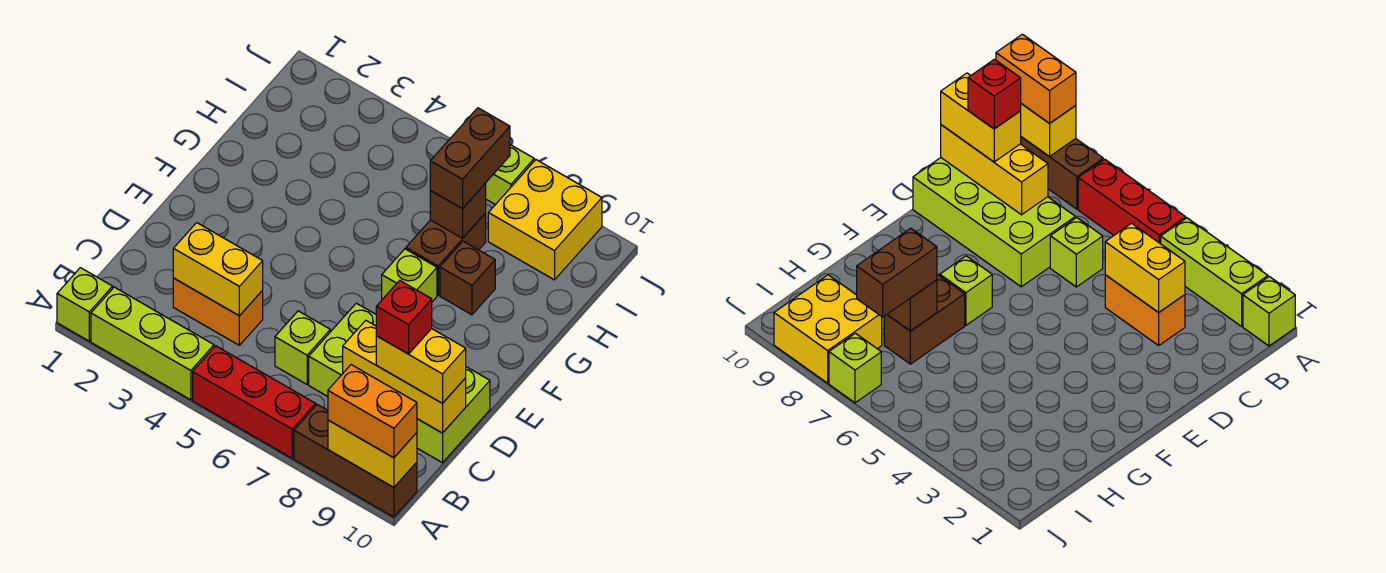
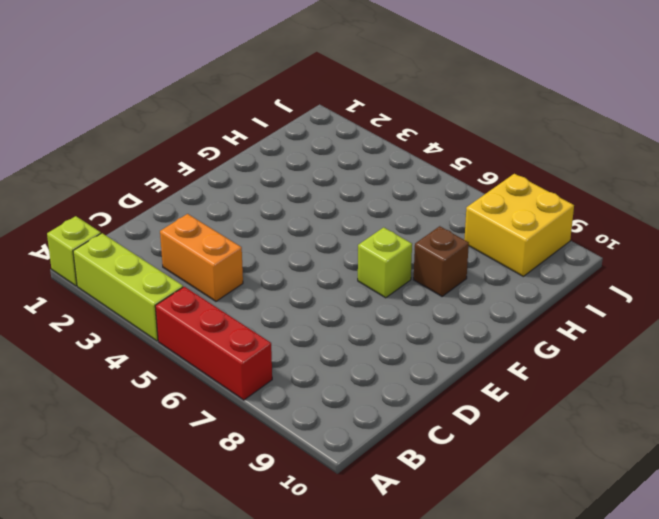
none -> brown brick A8:A10 level 1
none -> lime brick C6 level 1
none -> lime brick C7:D10 level 1

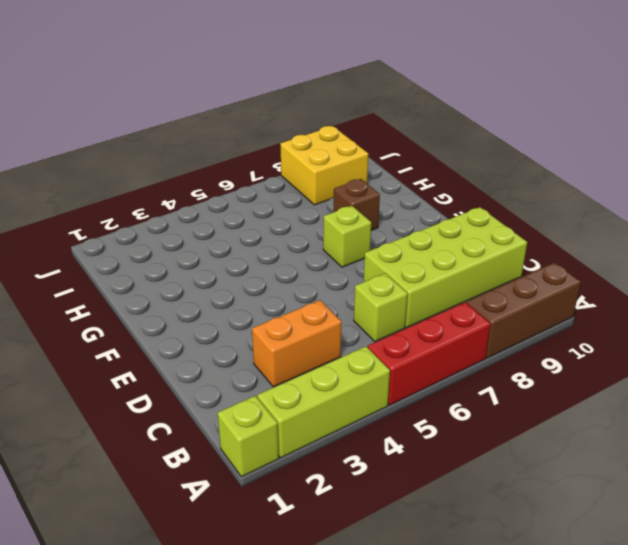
none -> brown brick G7:H7 level 1
none -> lime brick J7 level 1
none -> yellow brick A9:A10 level 2

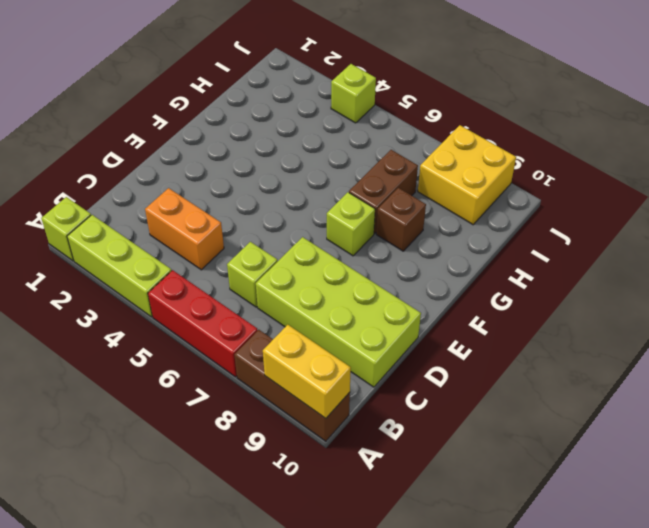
lime brick J4 level 1 -> lime brick J7 level 1
none -> yellow brick C3:C4 level 2
none -> yellow brick C8:C10 level 2
none -> brown brick H7 level 2

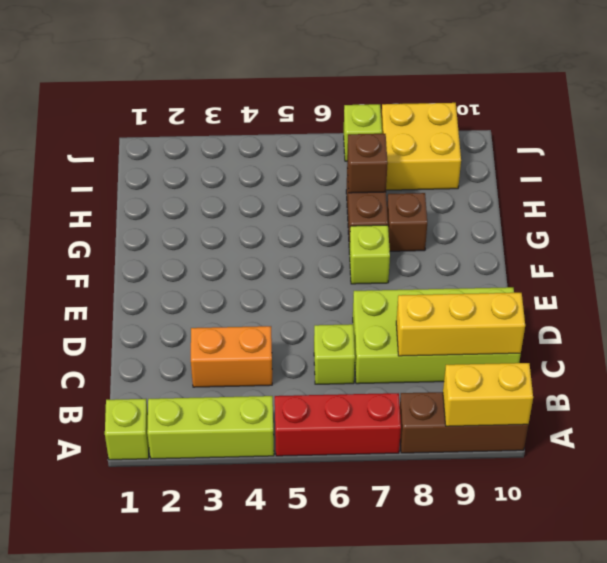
none -> yellow brick C3:C4 level 2
none -> orange brick A9:A10 level 3
none -> yellow brick C9:C10 level 3

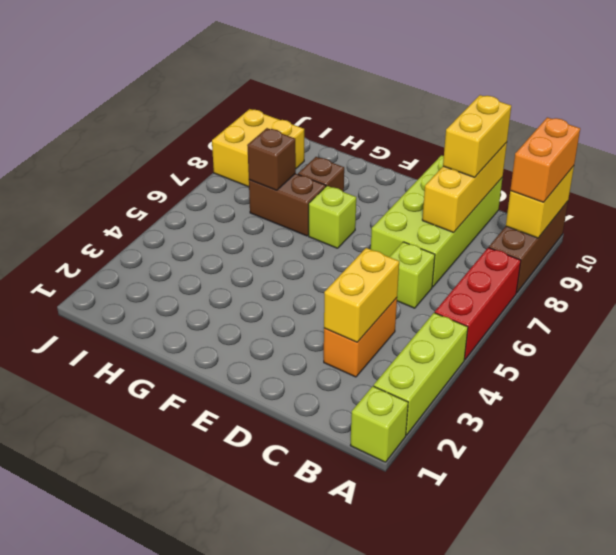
none -> lime brick J7 level 1
none -> brown brick H7:I7 level 3
none -> red brick C9 level 4

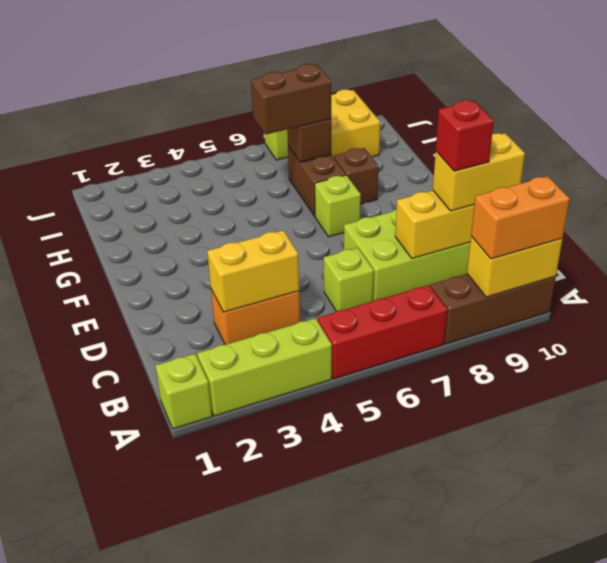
brown brick H6:H7 level 3 -> brown brick H7:I7 level 3

